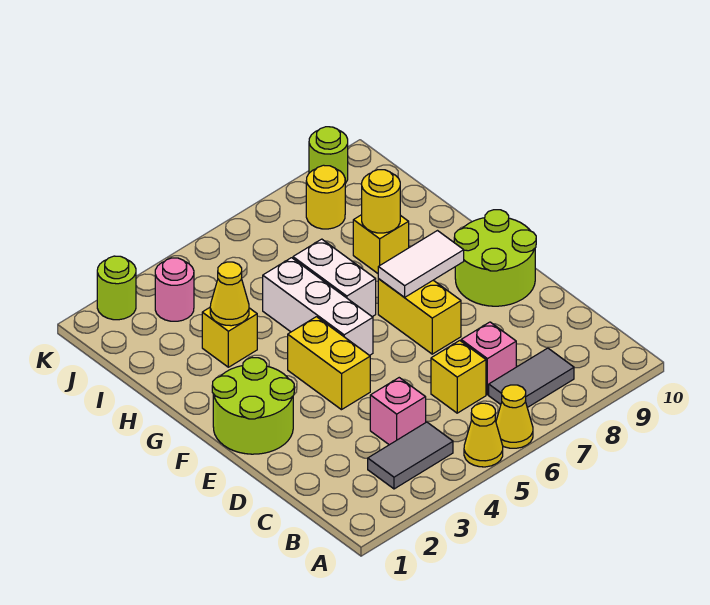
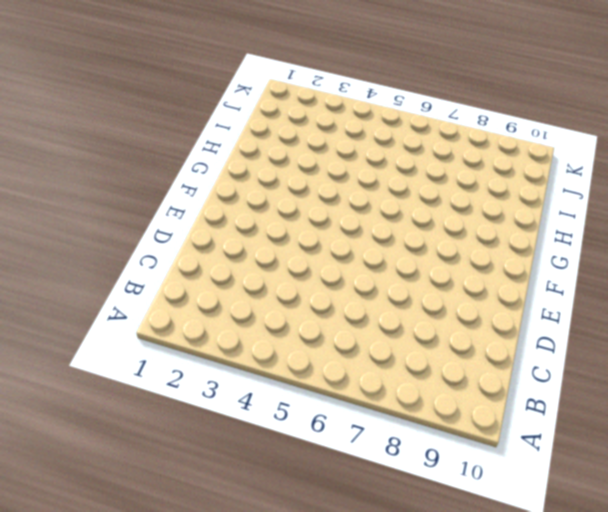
none -> yellow cone A5 level 1
none -> yellow cone A6 level 1
none -> grey tile B3:B4 level 1

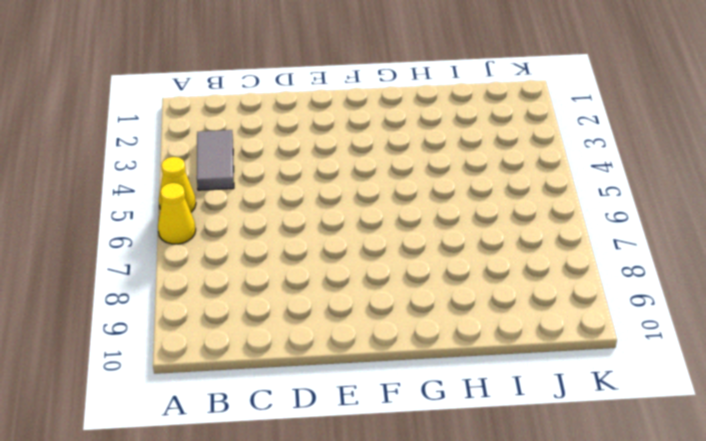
none -> grey tile B7:B8 level 1
none -> pink brick C4 level 1
none -> yellow brick C6 level 1

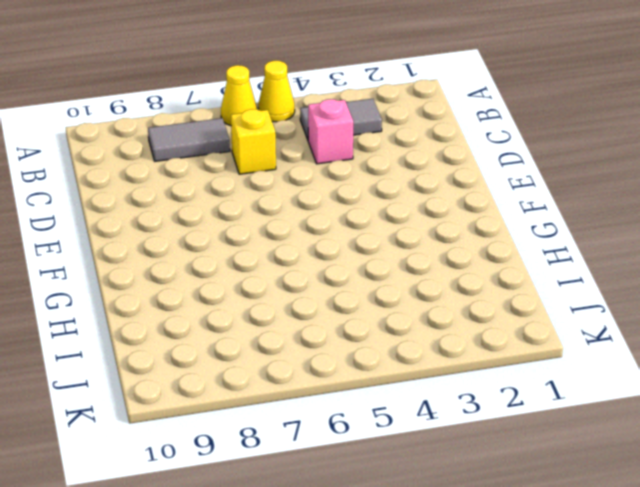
none -> pink brick C7 level 1
none -> lime round brick E1:F2 level 1
none -> yellow brick E4:F4 level 1

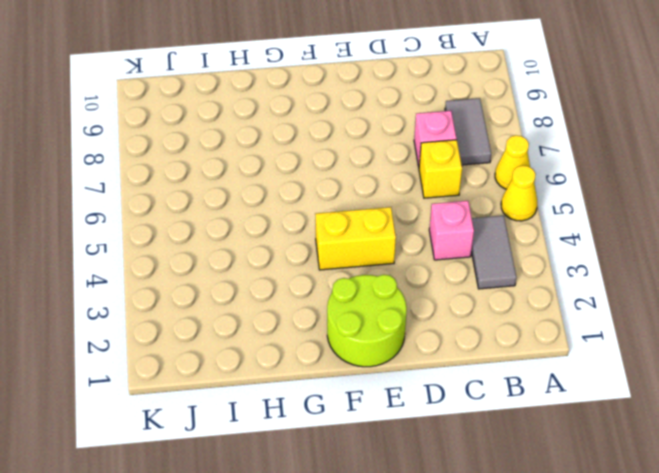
none -> yellow brick E7:F7 level 1
none -> lime round brick E9:F10 level 1
none -> white brick F5:H5 level 1

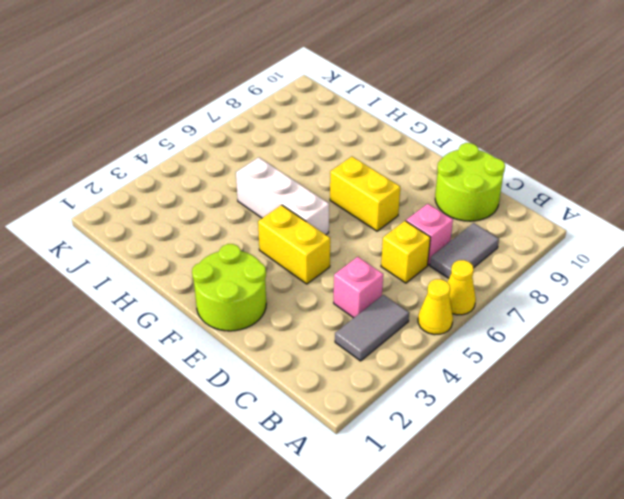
lime round brick C9:D10 level 1 -> lime round brick E9:F10 level 1
none -> white brick G6:H6 level 1
none -> yellow brick H3 level 1
none -> yellow brick H8 level 1

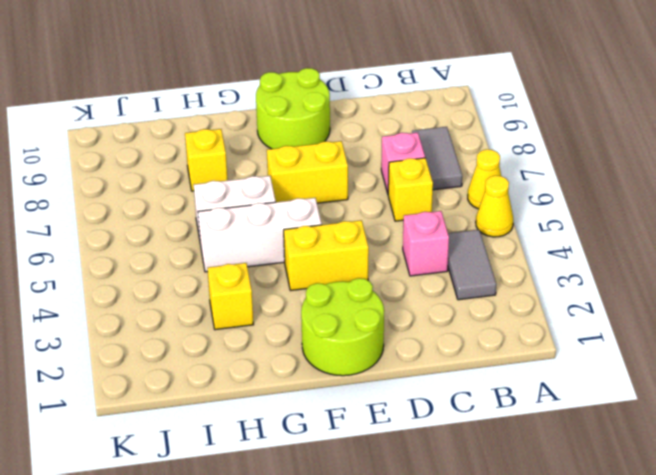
none -> pink round brick J3 level 1
none -> yellow round brick J8 level 1
none -> lime round brick K2 level 1

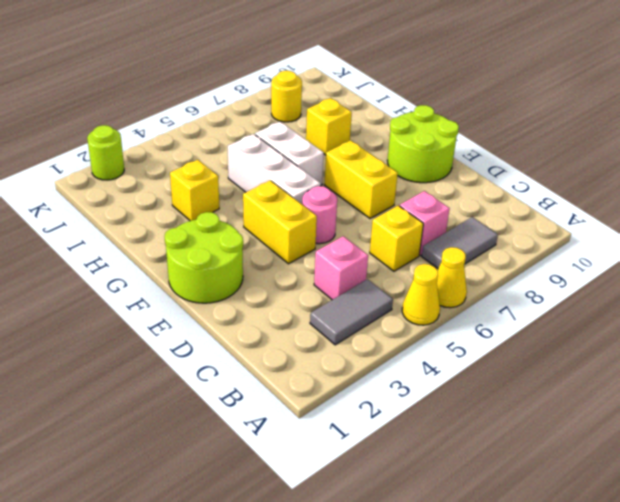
pink round brick E5 level 1 -> pink round brick J3 level 1
none -> lime round brick K9 level 1
none -> white tile F7:F8 level 2
none -> yellow cone H3 level 2

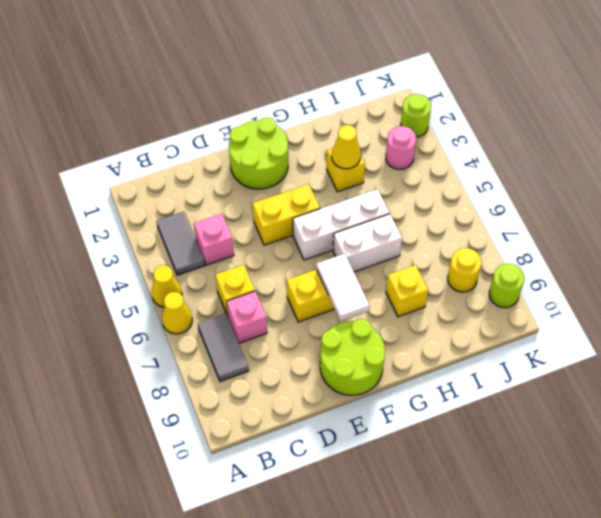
none -> yellow round brick H8 level 2

